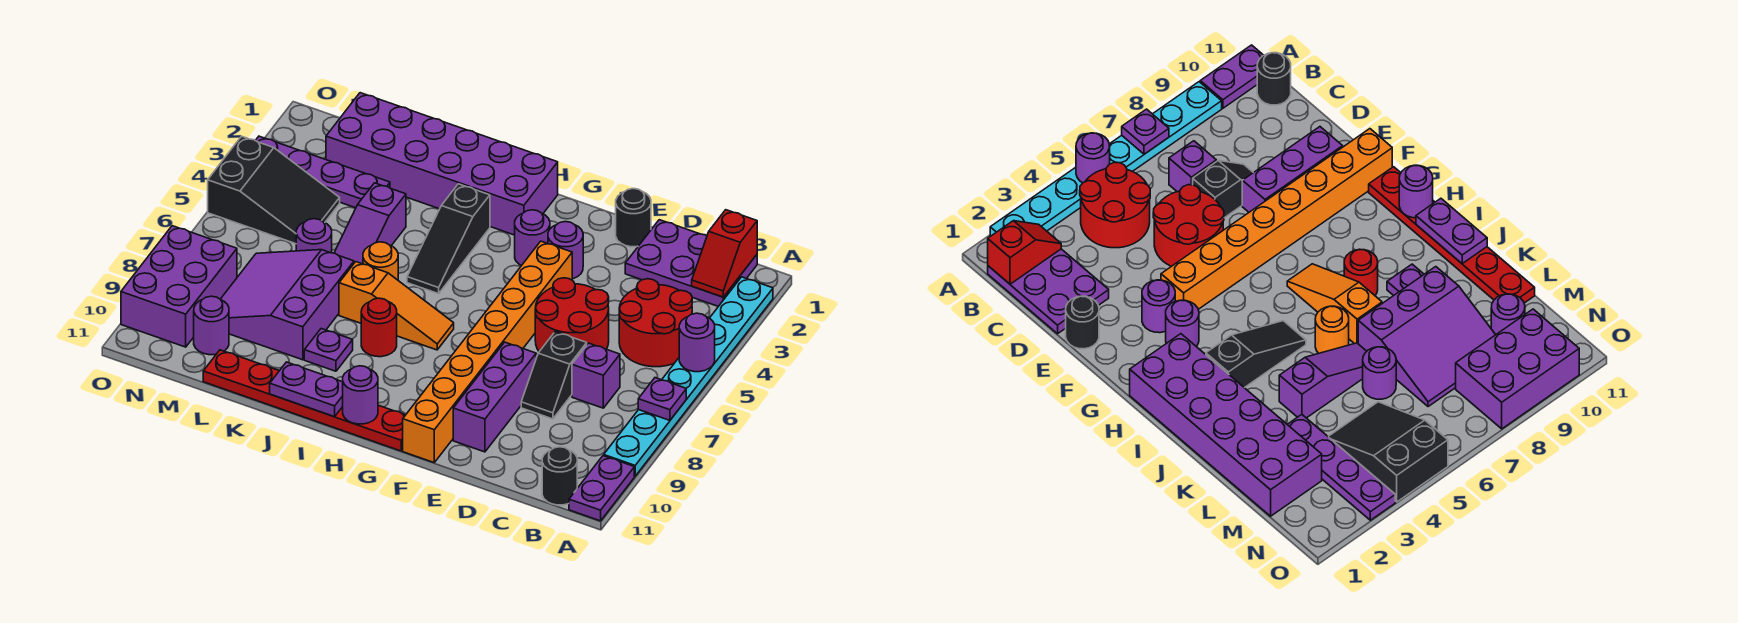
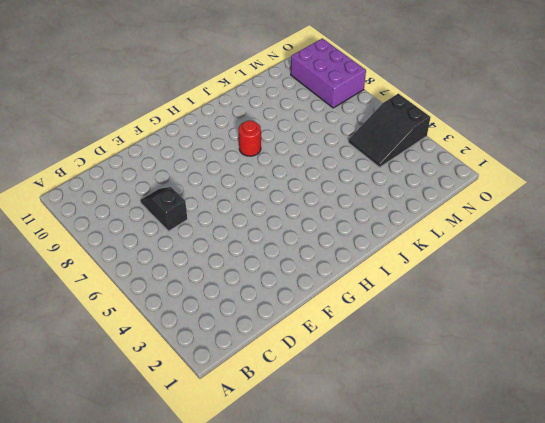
none -> cyan plate A2:A9 level 1
none -> purple plate A10:A11 level 1
none -> purple plate B1:D2 level 1
none -> red round brick B4:C5 level 1

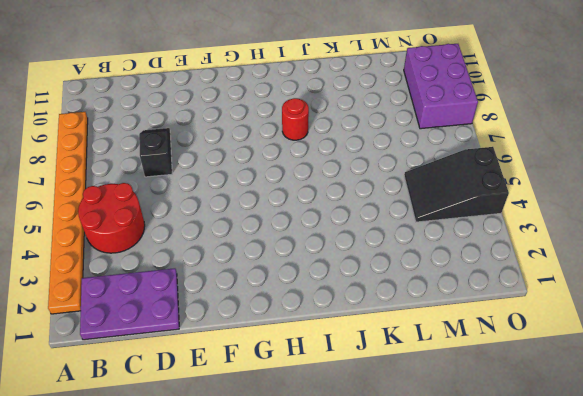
orange plate A2:A9 level 1 -> cyan plate A2:A9 level 1
none -> purple plate A10:A11 level 1
none -> black round brick B11 level 1
none -> purple brick C7 level 1
none -> red round brick D5:E6 level 1

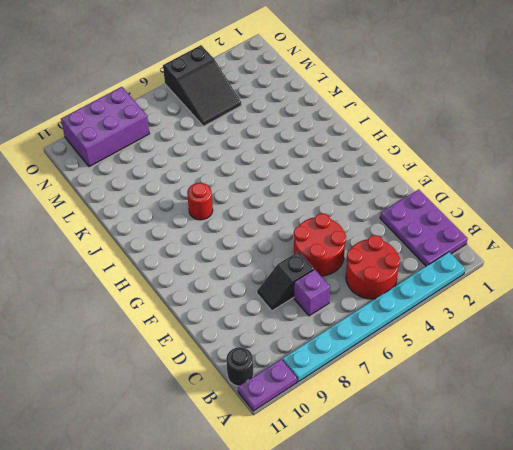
none -> black round brick E1 level 1
none -> purple brick E8:E10 level 1
none -> purple round brick F3 level 1
none -> orange brick F4:F11 level 1

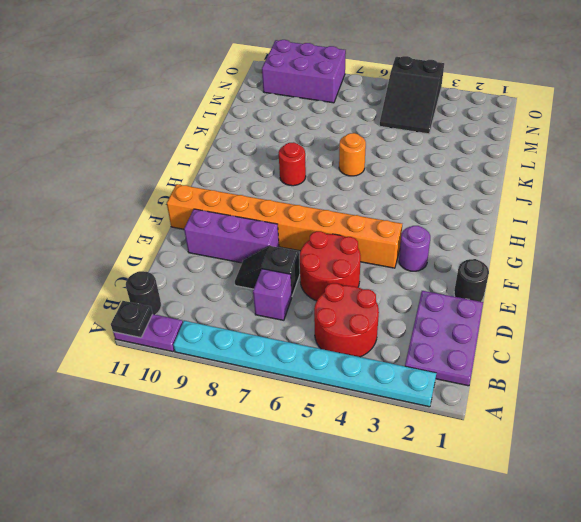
black plate A11 level 2 -> none
none -> purple round brick G3 level 1
none -> red plate G11:L11 level 1
none -> purple brick H1:M2 level 1
none -> orange slope H7:J7 level 1 top J

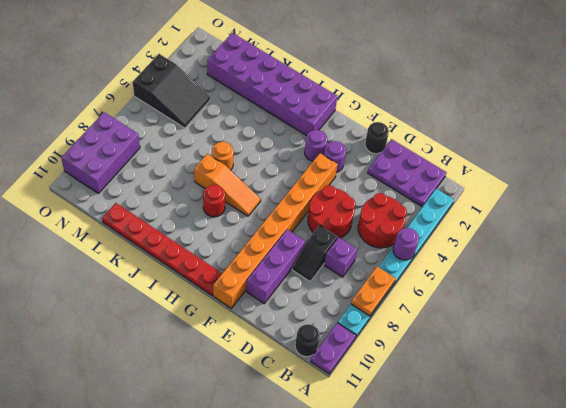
orange plate A7:A8 level 2 -> purple plate A7 level 2
none -> black slope I3:I5 level 1 top 3
none -> purple plate J9 level 1
none -> purple slope K4:K6 level 1 top 4
none -> purple slope K7:M9 level 1 top K

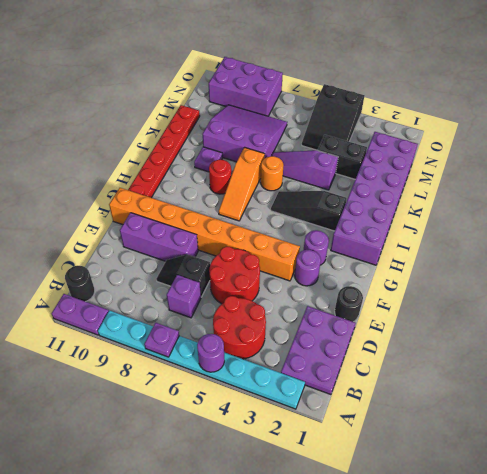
black brick L3:L4 level 1 -> purple plate L3:O3 level 1
none -> purple round brick L6 level 1
none -> purple round brick M10 level 1
none -> red slope B1:B2 level 2 top 1
none -> purple round brick H11 level 2

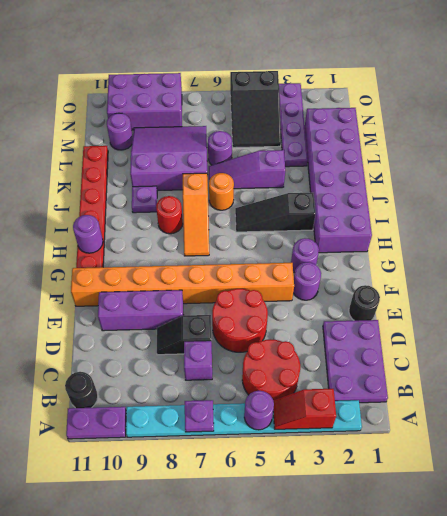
red slope A3:A4 level 2 top 3 -> red slope B1:B2 level 2 top 1
none -> purple plate I11:J11 level 2

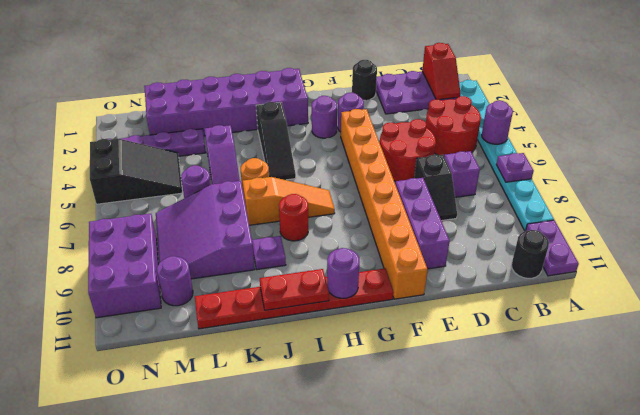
red plate I11:J11 level 2 -> purple plate I11:J11 level 2

